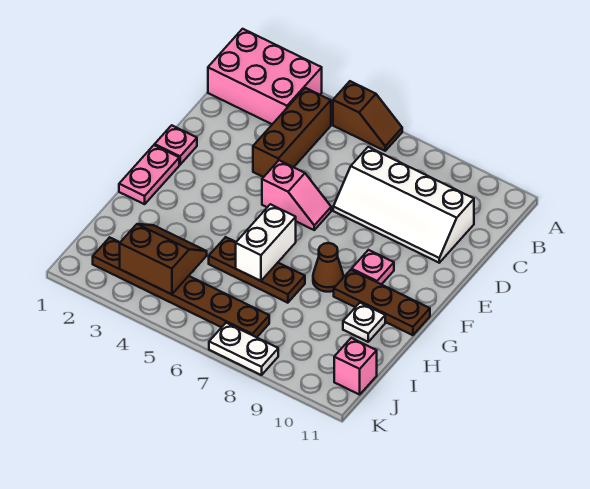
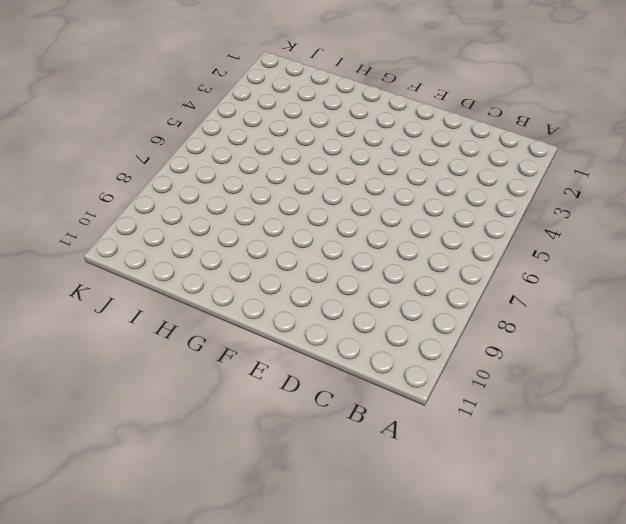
none -> pink brick A1:B3 level 1
none -> brown slope A5:A6 level 1 top 5
none -> brown brick B4:D4 level 1

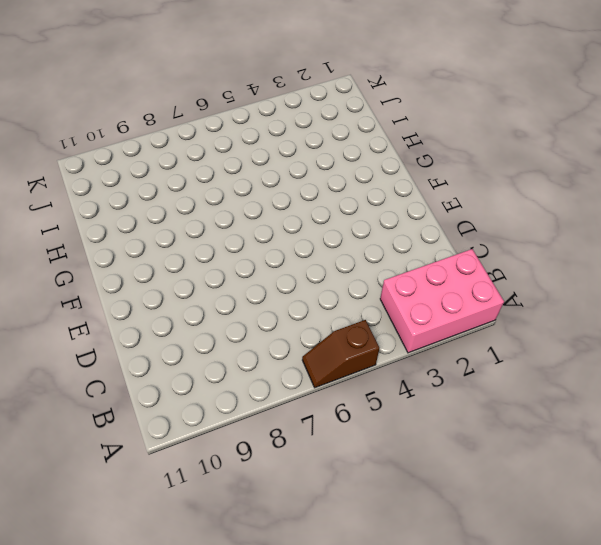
none -> brown brick B4:D4 level 1
none -> white slope C7:D10 level 1 top C
none -> pink plate E1 level 1

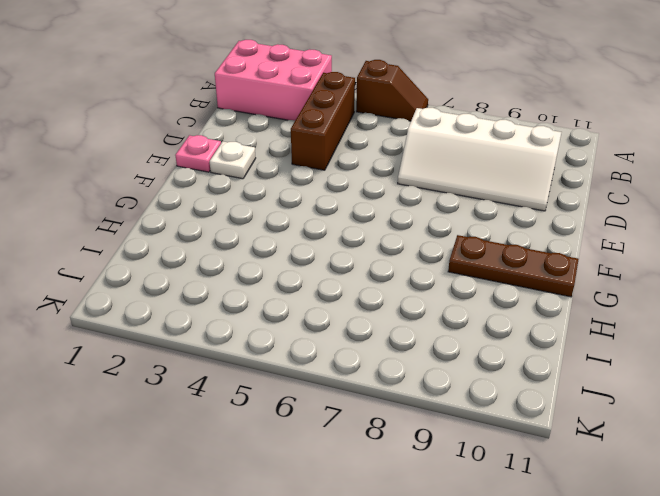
white plate E2 level 1 -> white plate H10 level 1
none -> pink slope E5:E6 level 1 top 5
none -> pink plate F1:G1 level 1
none -> pink plate F9 level 1

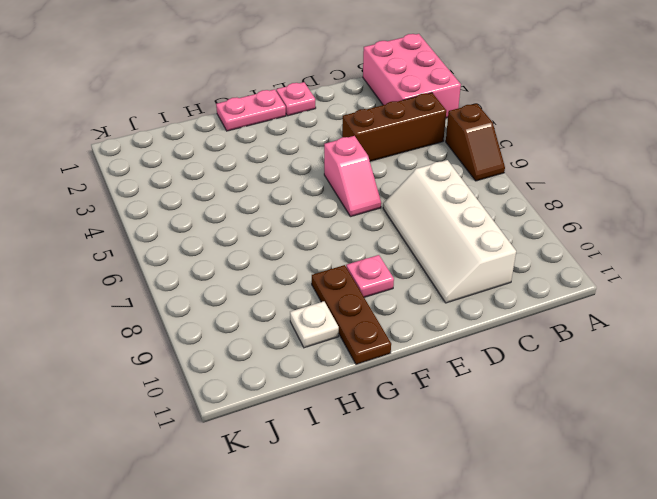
none -> brown cone G8 level 1
none -> brown plate H5:H7 level 1
none -> brown plate J2:J7 level 1

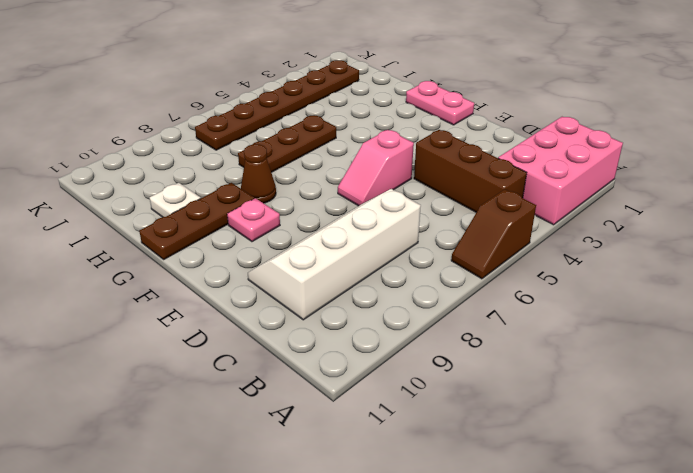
none -> pink plate E1 level 1
none -> pink brick J11 level 1
none -> white plate K7:K8 level 1

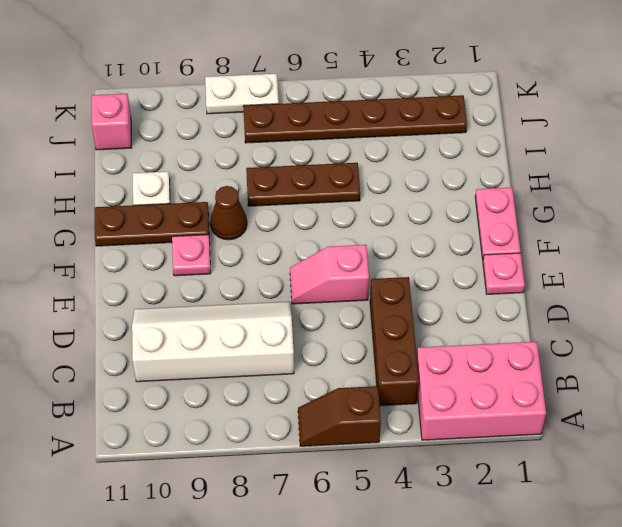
none -> white brick G6:H6 level 2
none -> brown slope I3:J4 level 2 top J

